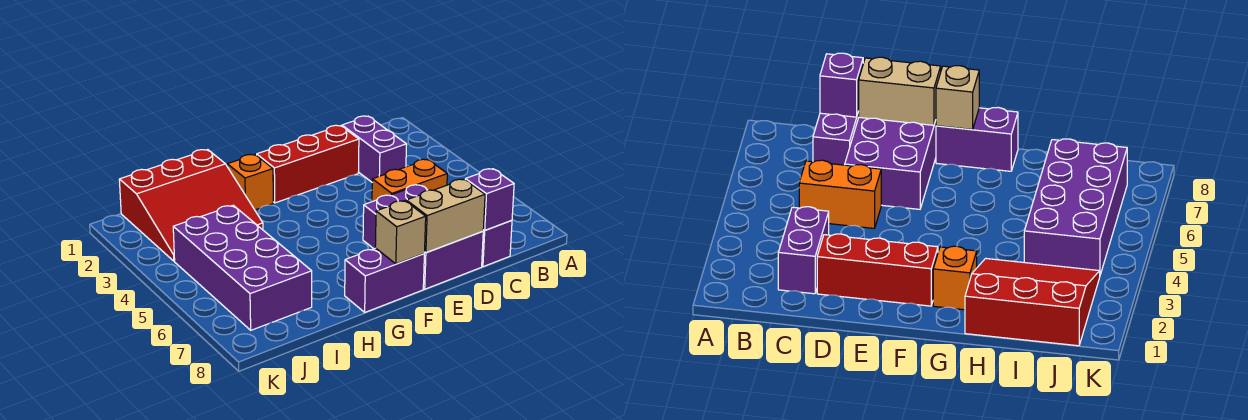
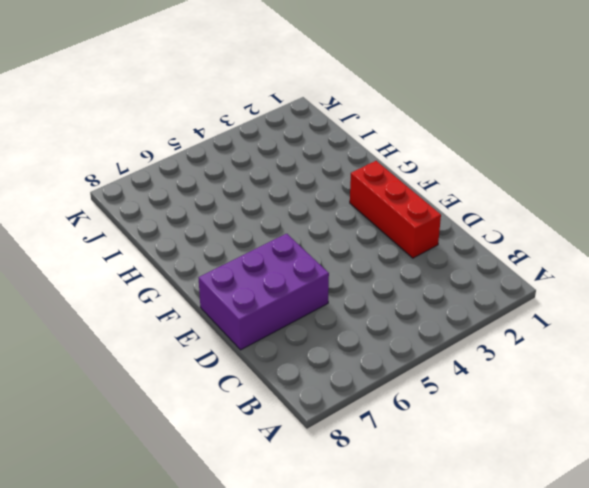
none -> purple brick C2:C3 level 1
none -> orange brick C5:D5 level 1
none -> purple brick C7:C8 level 1

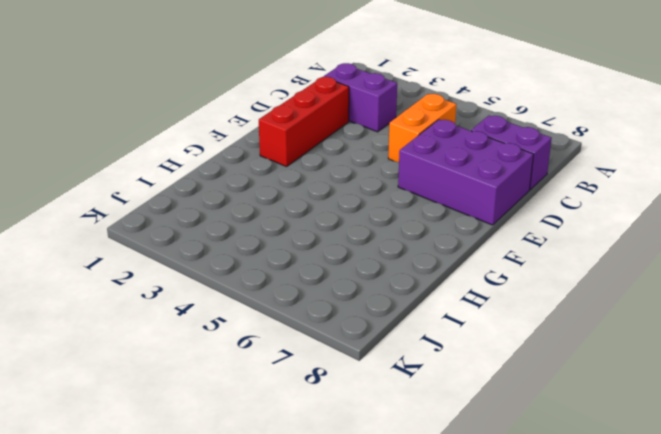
none -> purple brick F8:G8 level 1
none -> orange brick G2 level 1
none -> red slope H1:J3 level 1 top 1

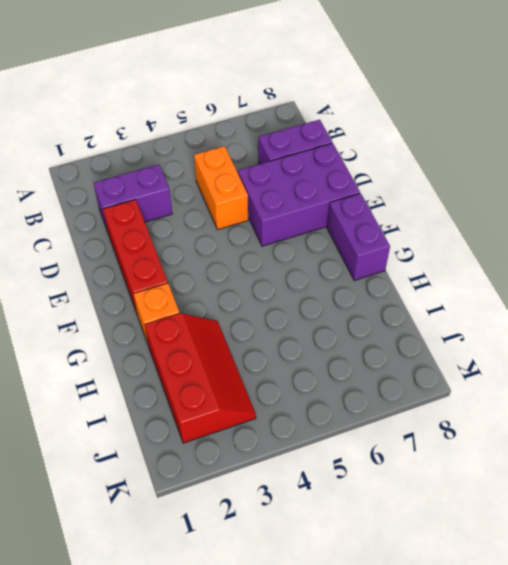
red slope H2:J3 level 1 top 2 -> red slope H1:J3 level 1 top 1
none -> purple brick I4:J7 level 1
none -> purple brick C8 level 2
none -> tan brick D8:E8 level 2

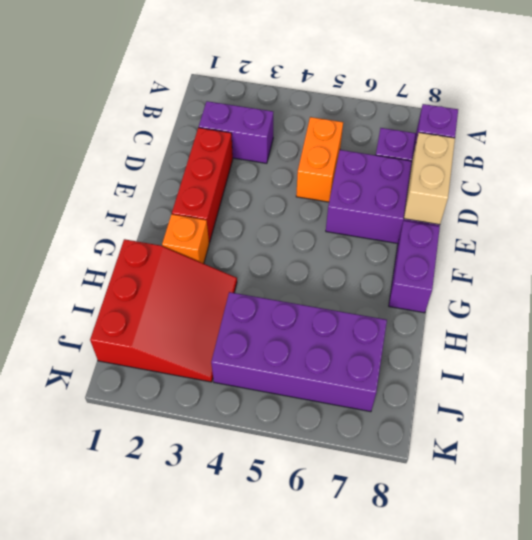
none -> tan brick F8 level 2

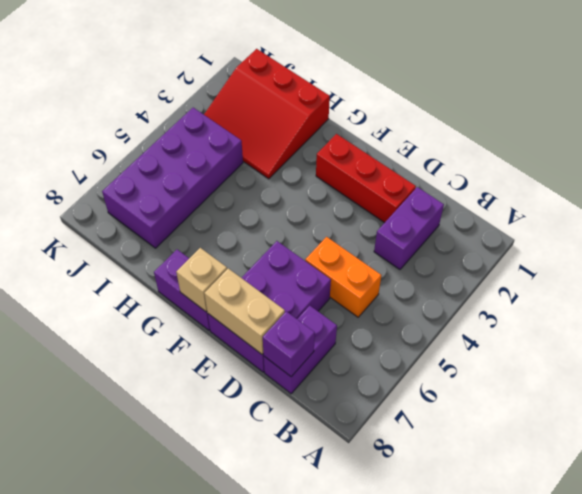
none -> orange brick G2 level 1

